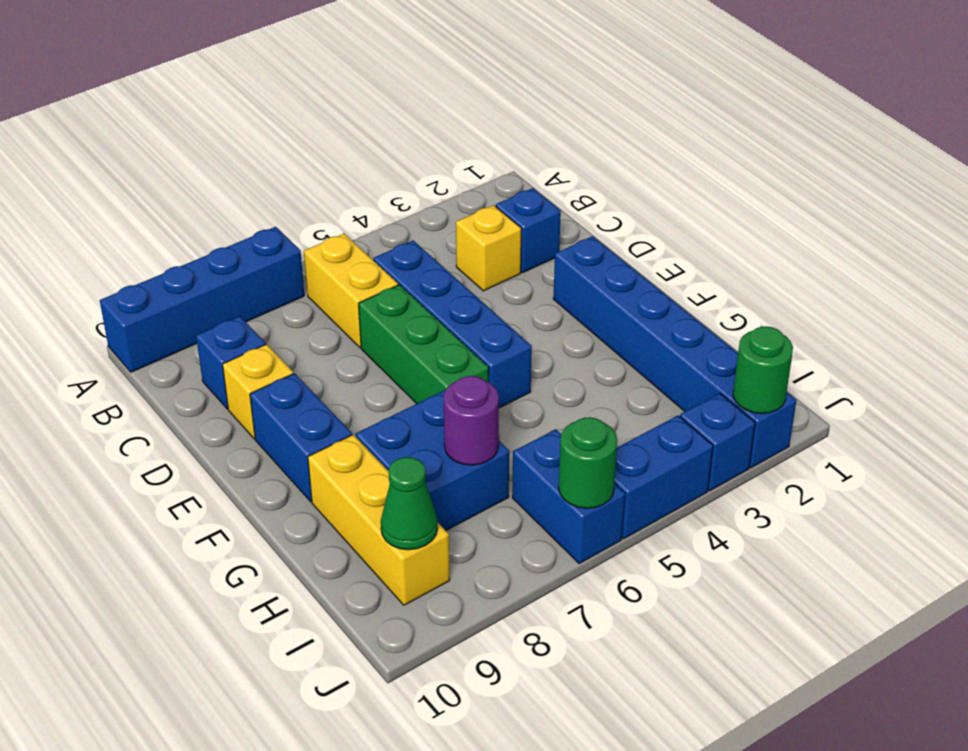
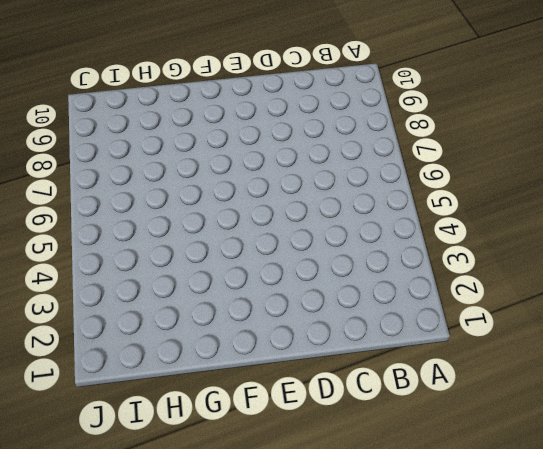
none -> blue brick A7:A10 level 1
none -> yellow brick B6:C6 level 1
none -> blue brick C2 level 1

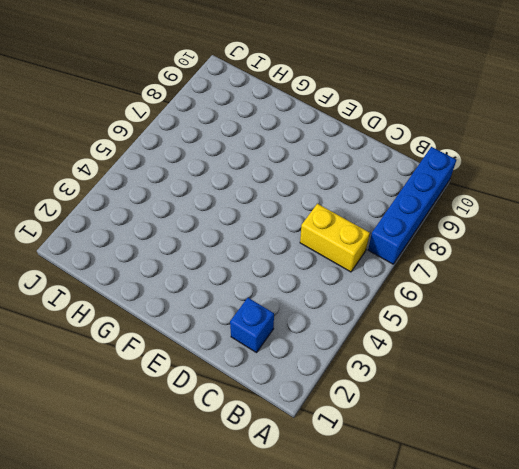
none -> yellow brick C3 level 1
none -> blue brick C5:F5 level 1
none -> blue brick C9 level 1

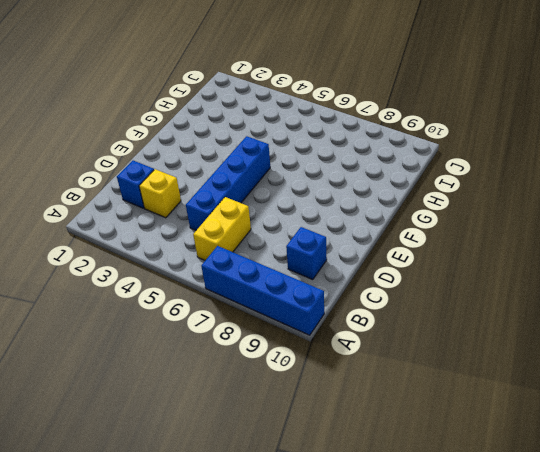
none -> green brick D6:F6 level 1
none -> yellow brick D9 level 1
none -> blue brick E2:J2 level 1

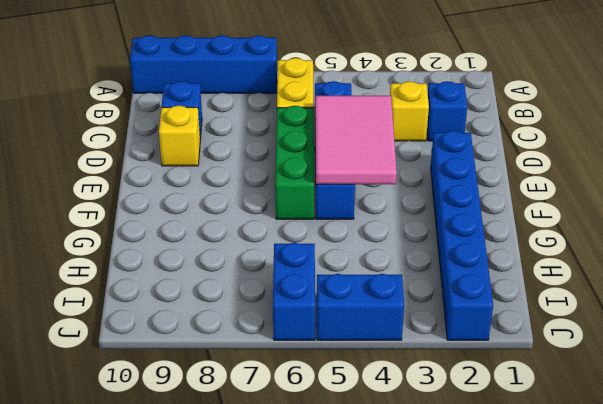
pink tile D4:F5 level 2 -> none
none -> blue brick E9:F9 level 1
none -> blue brick G7:H8 level 1
none -> yellow brick G9:I9 level 1

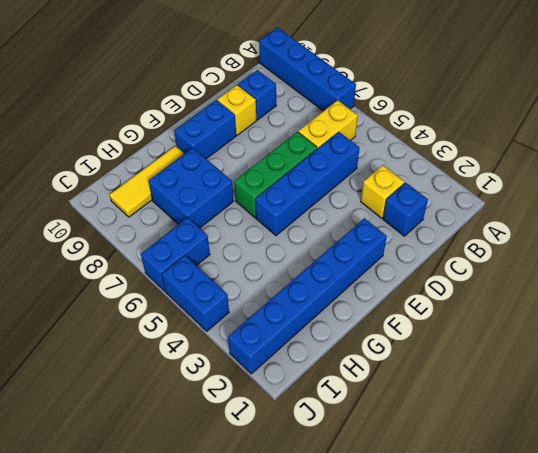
yellow tile G9:I9 level 1 -> yellow brick G9:I9 level 1
none -> blue brick J3 level 1
none -> purple round brick H7 level 2
none -> green cone I9 level 2

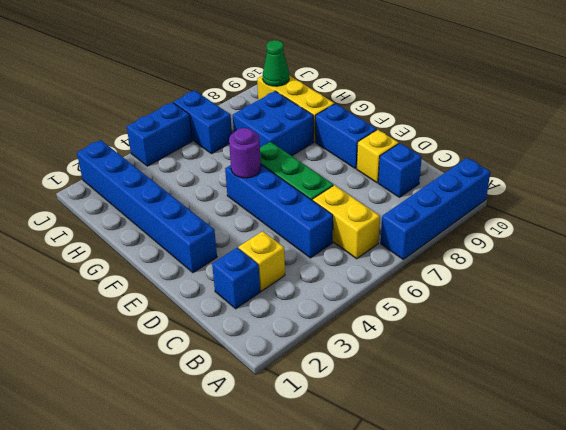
purple round brick F5 level 2 -> purple round brick H7 level 2
none -> blue brick J3 level 1
none -> green round brick J2 level 2
none -> green round brick J6 level 2

